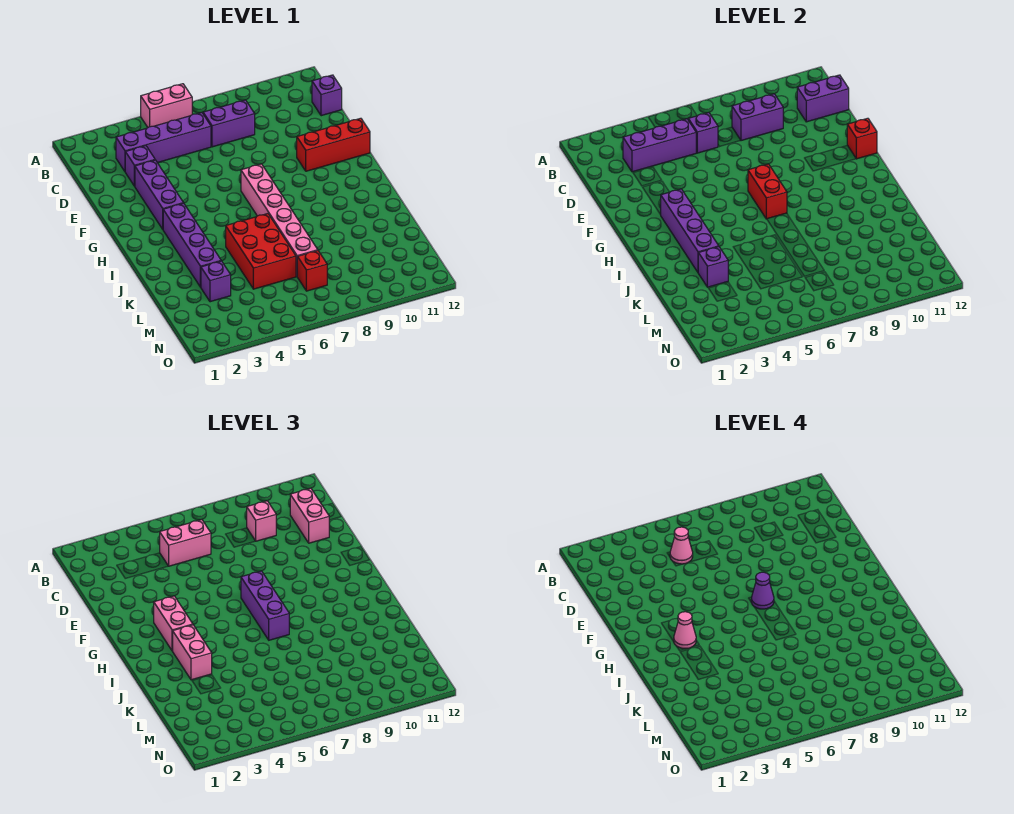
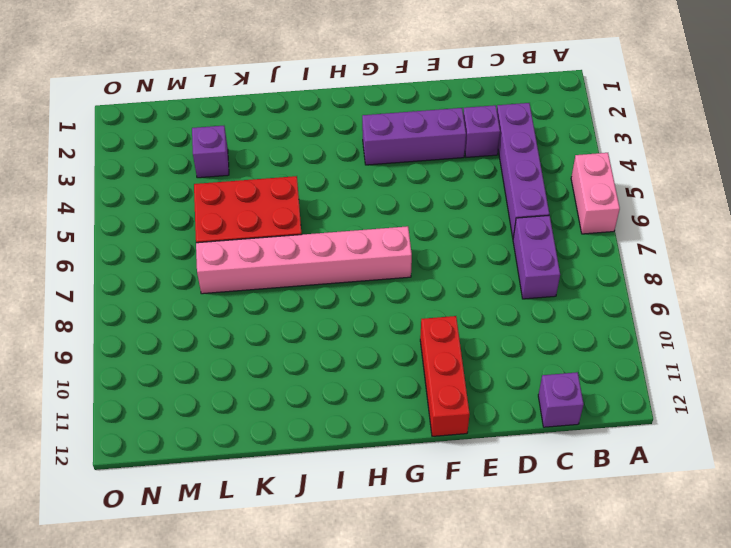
none -> purple brick H3:K3 level 1
none -> red brick M7 level 1
none -> purple brick C3:C5 level 2

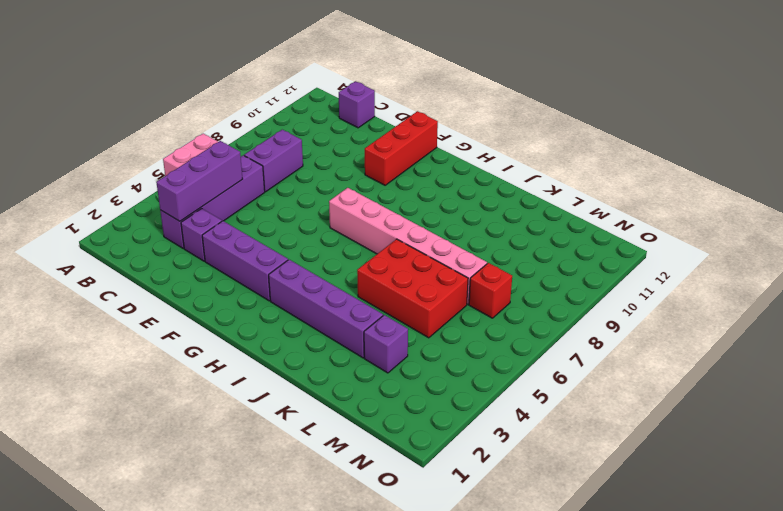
none -> purple brick C6 level 2
none -> purple brick C8:C9 level 2
none -> purple brick C11:C12 level 2

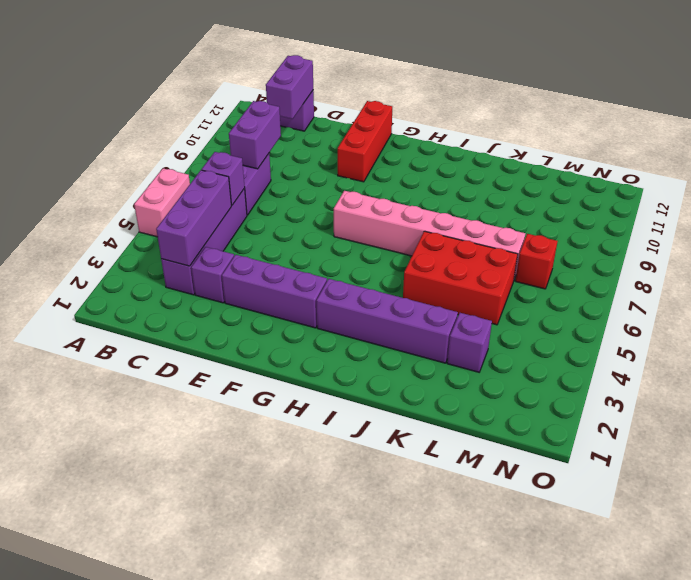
none -> red brick F12 level 2
none -> purple brick G3:J3 level 2
none -> red brick G7:H7 level 2

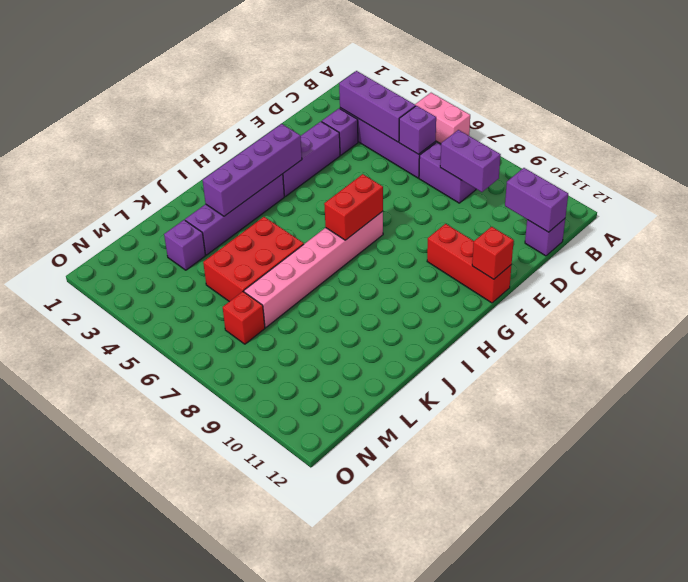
none -> purple brick K3 level 2
none -> pink brick C5:C6 level 3
none -> pink brick C9 level 3

